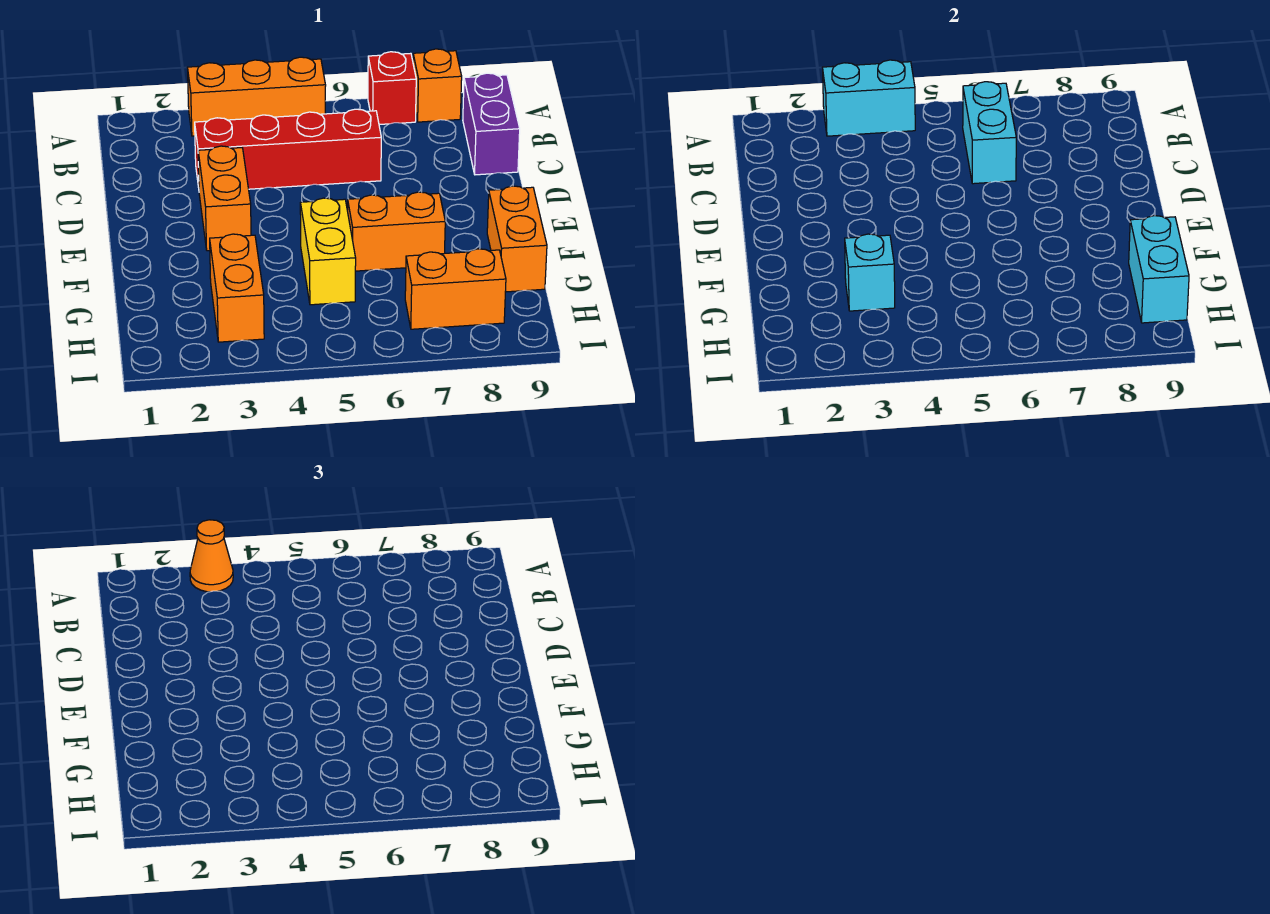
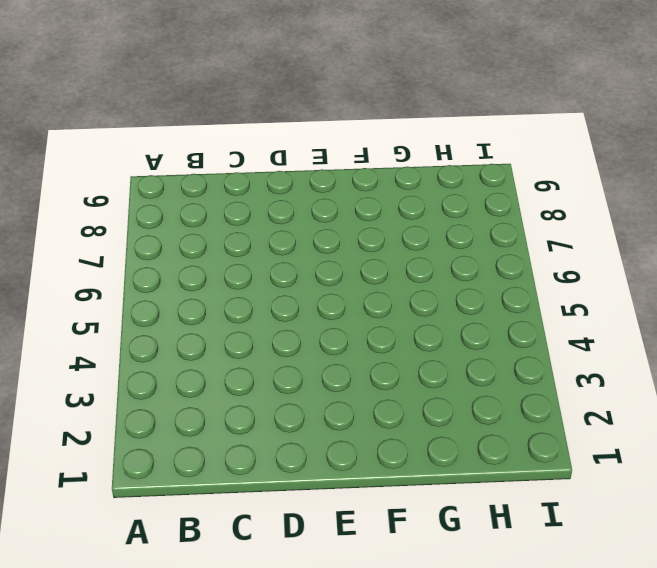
none -> orange brick A3:A5 level 1
none -> red brick A7 level 1
none -> orange brick A8 level 1

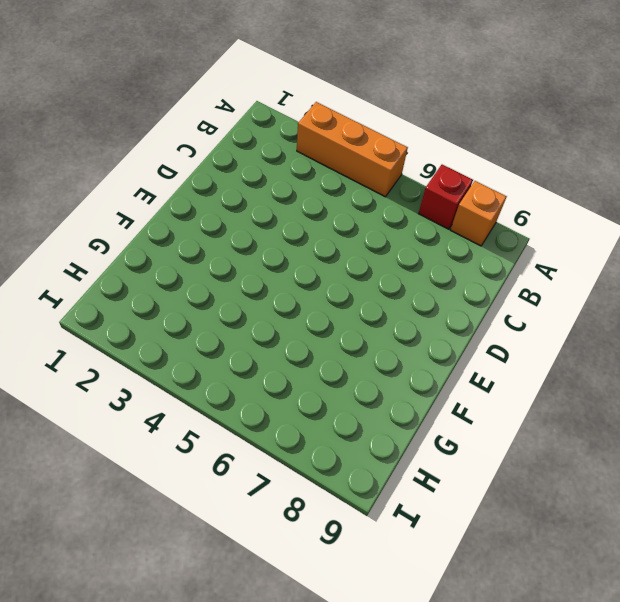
none -> purple brick B9:C9 level 1
none -> red brick C3:C6 level 1
none -> orange brick D3:E3 level 1

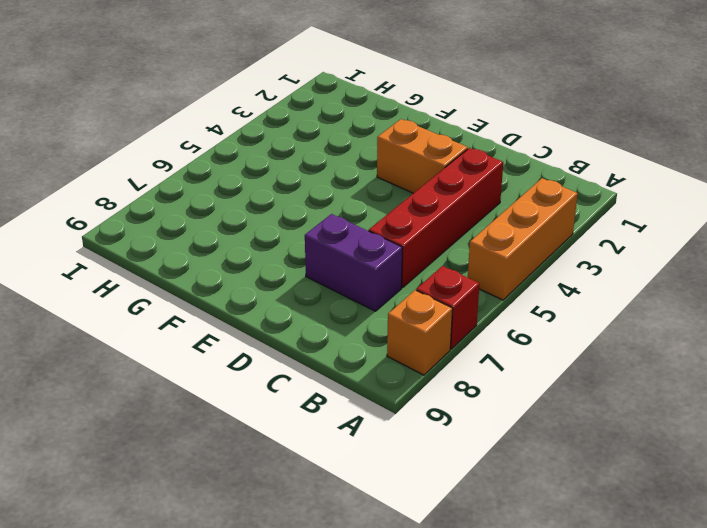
purple brick C7:D7 level 1 -> purple brick B9:C9 level 1
none -> yellow brick F5:G5 level 1
none -> orange brick F6:F7 level 1
none -> orange brick F9:G9 level 1

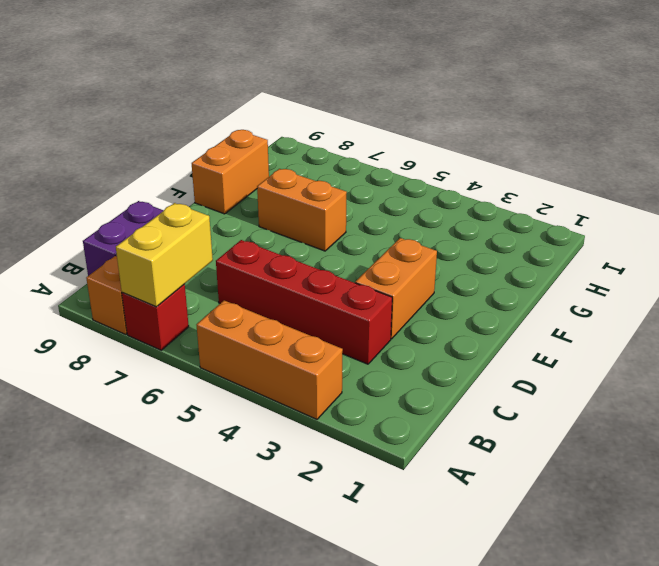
yellow brick A7:B7 level 2 -> yellow brick F5:G5 level 1
none -> orange brick G3:H3 level 1
none -> orange brick H7:H8 level 1
none -> cyan brick A3:A4 level 2

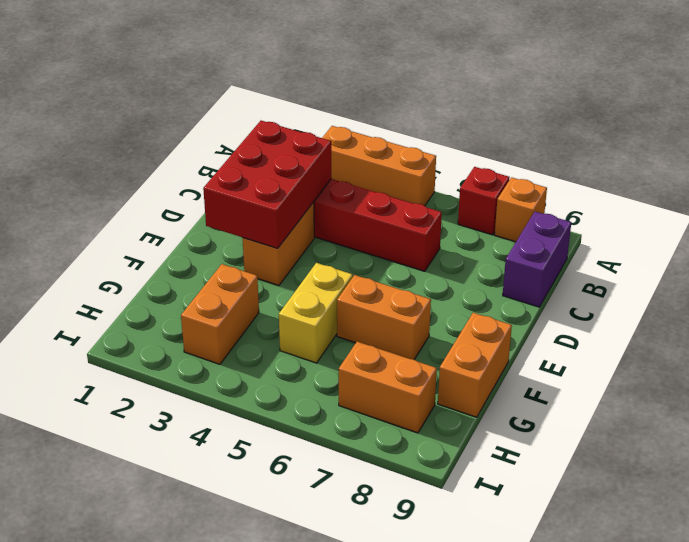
red brick C2:E3 level 2 -> none
none -> cyan brick A3:A4 level 2
none -> cyan brick B6:C6 level 2
none -> cyan brick G3 level 2

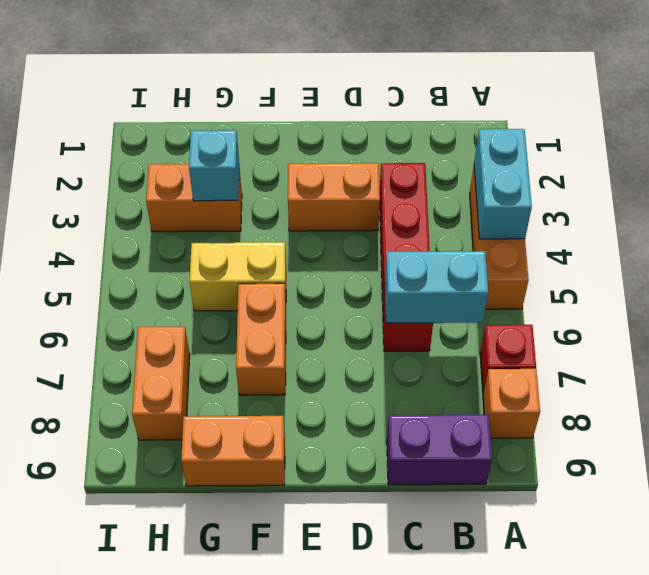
none -> cyan brick G9:H9 level 2
none -> orange cone A3 level 3

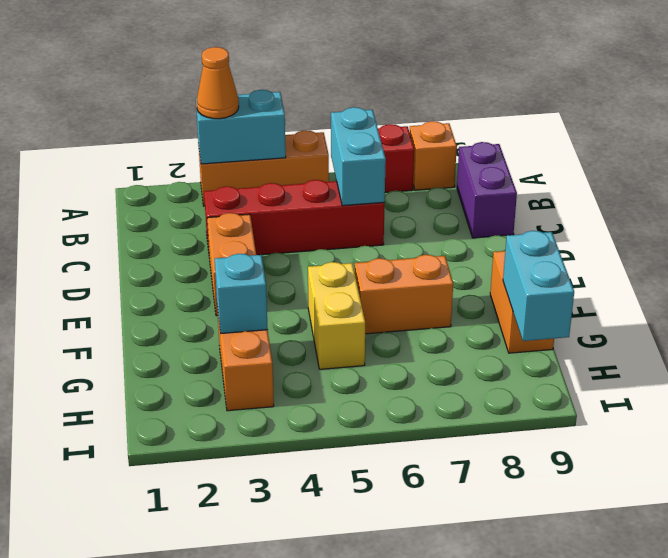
none -> orange brick H7:H8 level 1

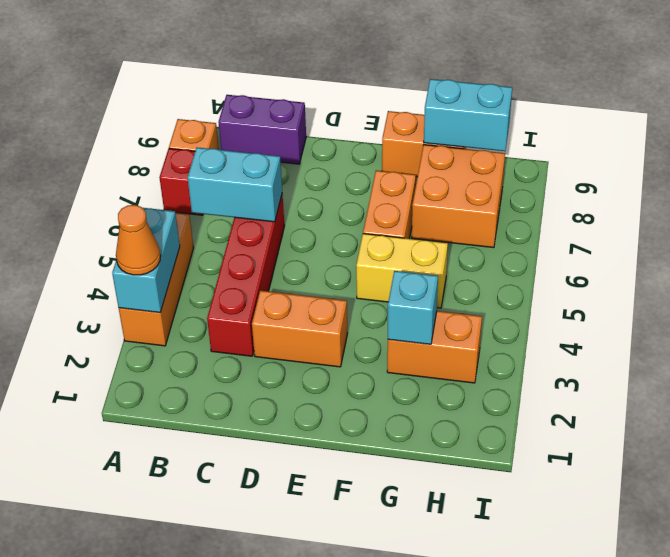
orange brick G7:H8 level 1 -> orange brick H7:H8 level 1

